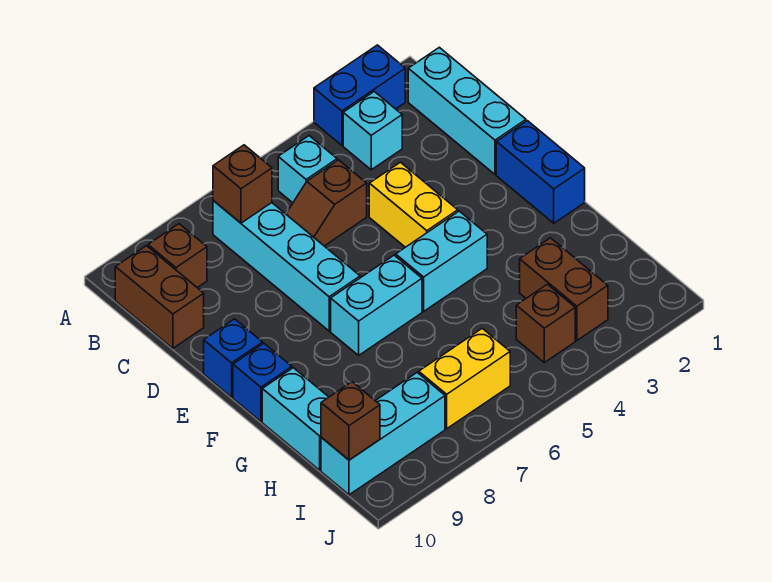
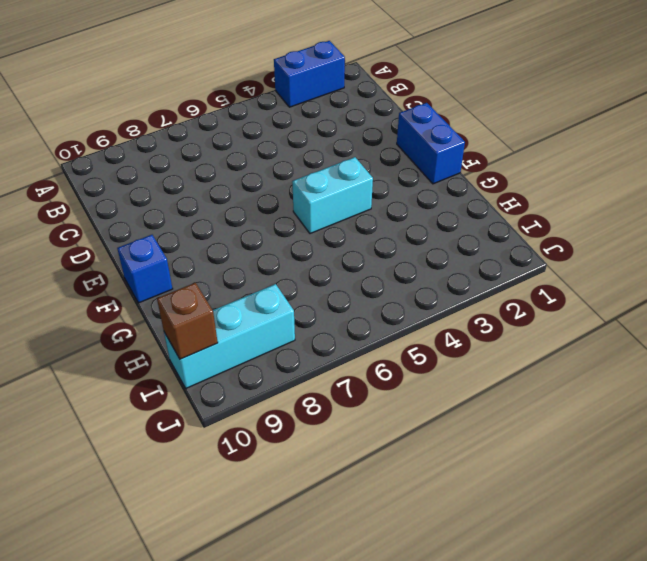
none -> cyan brick B1:D1 level 1
none -> cyan brick B3 level 1
none -> cyan brick B5 level 1

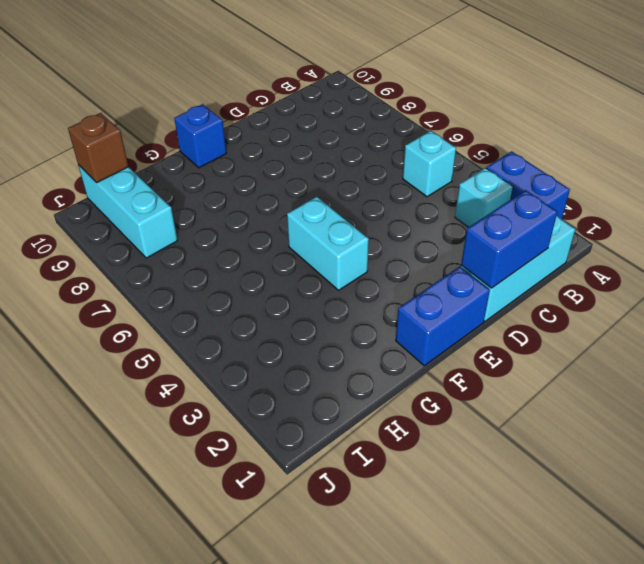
blue brick C1:D1 level 2 -> none
none -> cyan brick B7:E7 level 1
none -> brown brick B9 level 1
none -> brown brick B10:C10 level 1

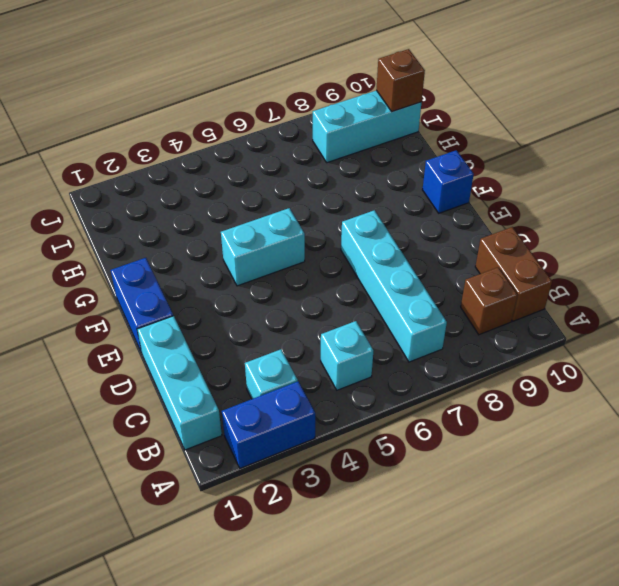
none -> brown slope C5:C6 level 1 top 5
none -> yellow brick D4:E4 level 1
none -> blue brick E10 level 1

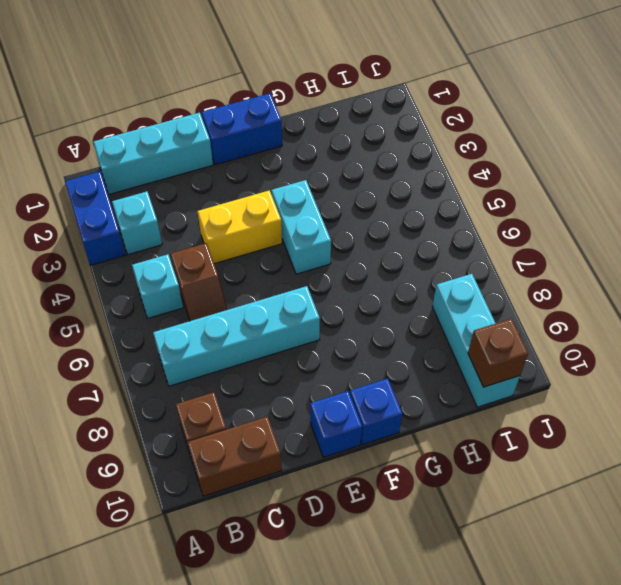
none -> cyan brick F6:F7 level 1
none -> cyan brick G10:H10 level 1
none -> brown brick H3:I3 level 1

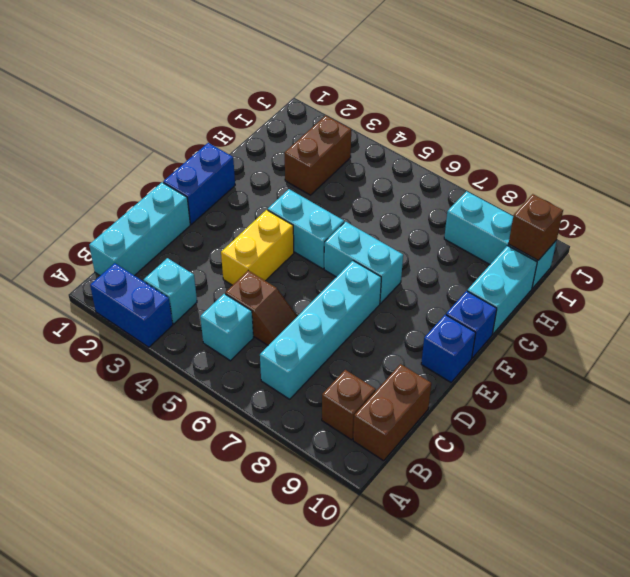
none -> brown brick I4 level 1
none -> yellow brick I6:I7 level 1
none -> brown brick B7 level 2

